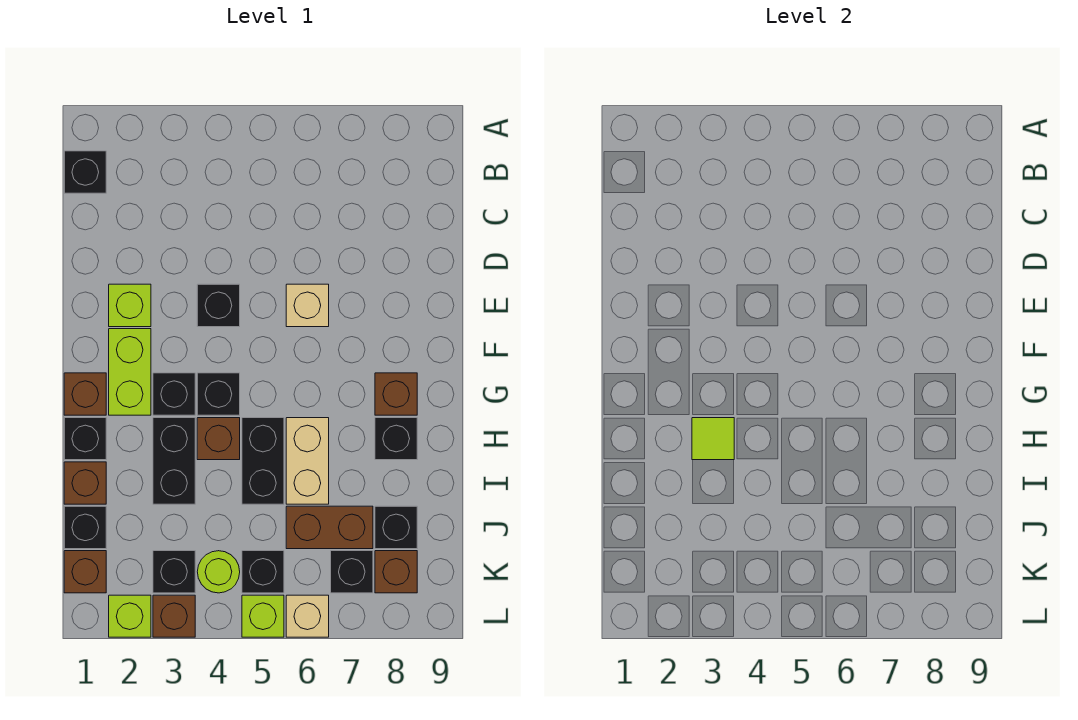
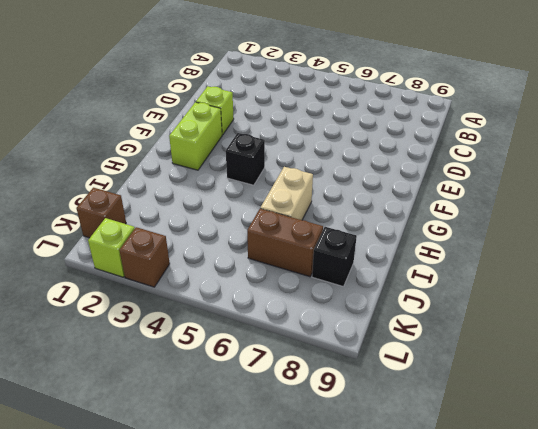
none -> black brick B1 level 1
none -> black brick E4 level 1
none -> tan brick E6 level 1
none -> brown brick G1 level 1

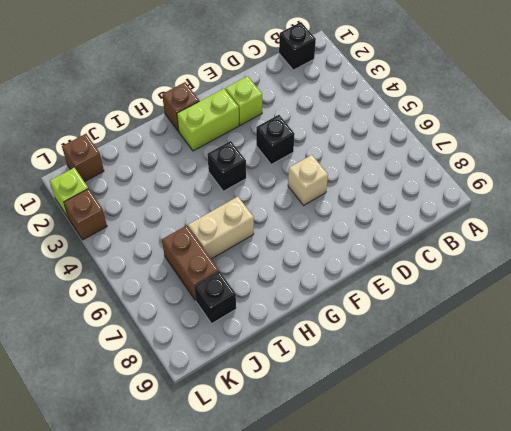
none -> black brick G3 level 1
none -> brown brick G8 level 1
none -> black brick H1 level 1
none -> black brick H3:I3 level 1

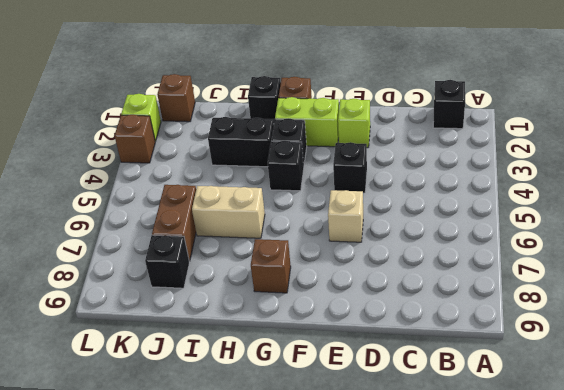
none -> brown brick H4 level 1
none -> black brick H5:I5 level 1
none -> black brick H8 level 1
none -> brown brick I1 level 1

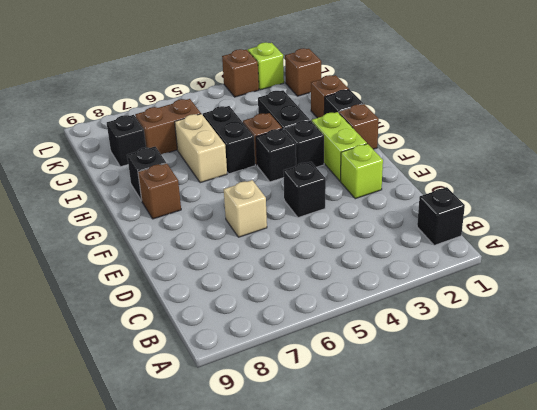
none -> black brick J1 level 1
none -> black brick K3 level 1
none -> lime round brick K4 level 1
none -> black brick K5 level 1

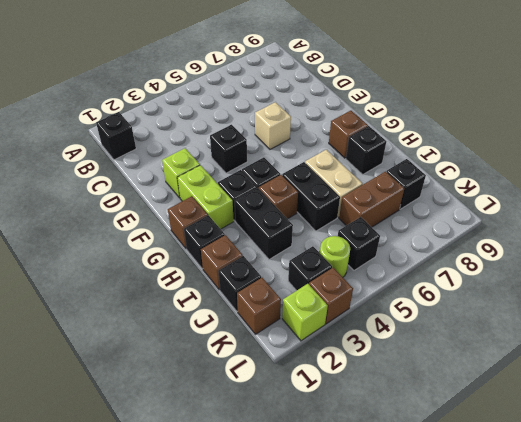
none -> black brick K7 level 1
none -> brown brick K8 level 1
none -> lime brick L5 level 1
none -> tan brick L6 level 1

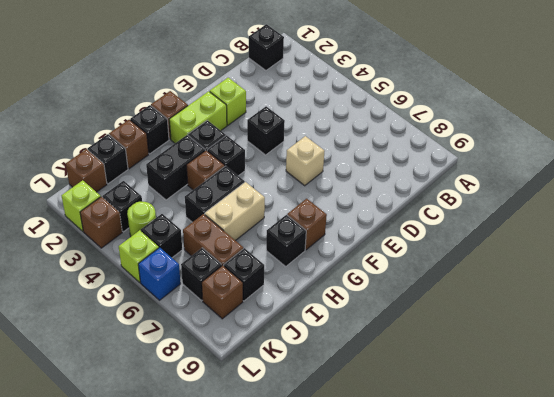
blue brick L6 level 1 -> tan brick L6 level 1
none -> lime tile H3 level 2

